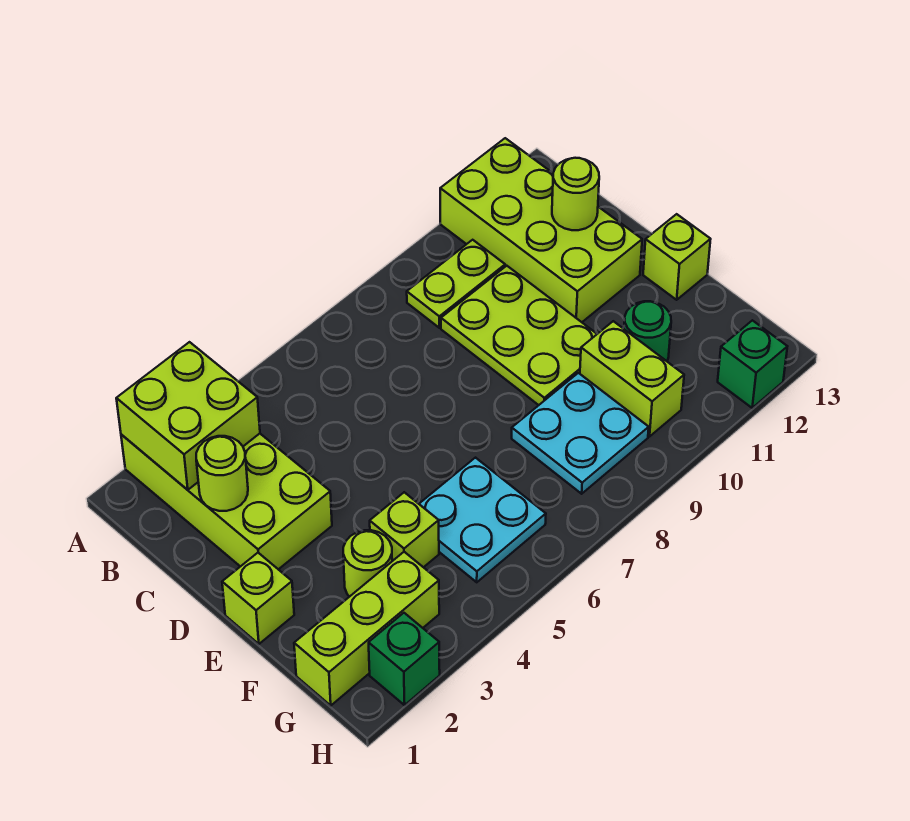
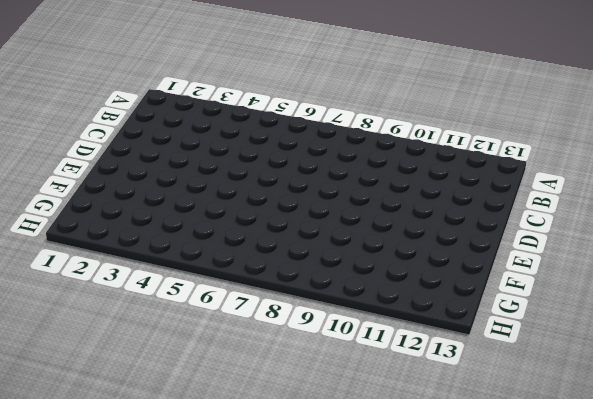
none -> lime brick A2:D3 level 1
none -> lime brick A11:D12 level 1
none -> lime plate B9:B10 level 1

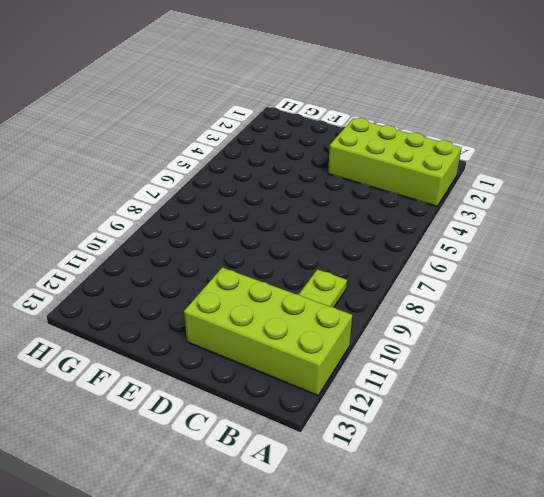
none -> lime plate C9:E10 level 1
none -> lime brick E1 level 1
none -> lime brick E13 level 1

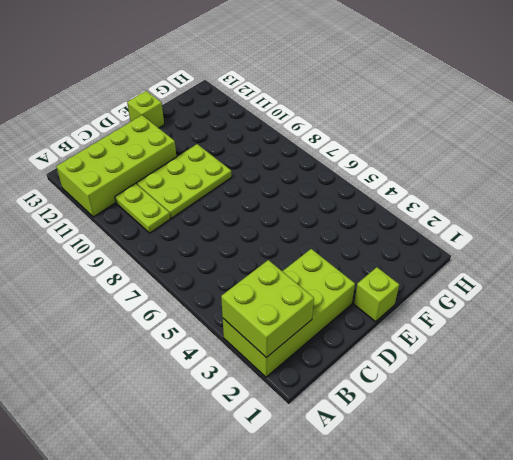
none -> lime round brick F3 level 1
none -> lime brick F4 level 1
none -> cyan plate F5:G6 level 1

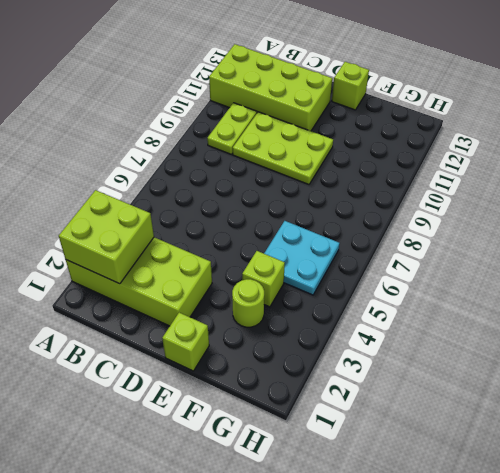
none -> cyan plate F8:G9 level 1
none -> lime brick F10:G10 level 1
none -> green round brick F11 level 1

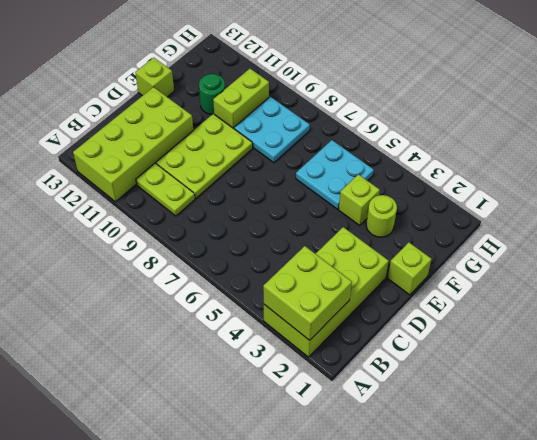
none -> lime brick G1:G3 level 1
none -> green brick H2 level 1
none -> green brick H12 level 1

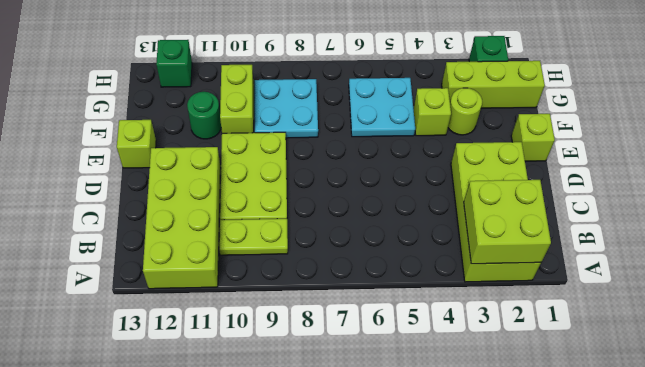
none -> lime round brick C2 level 2
none -> lime round brick C12 level 2

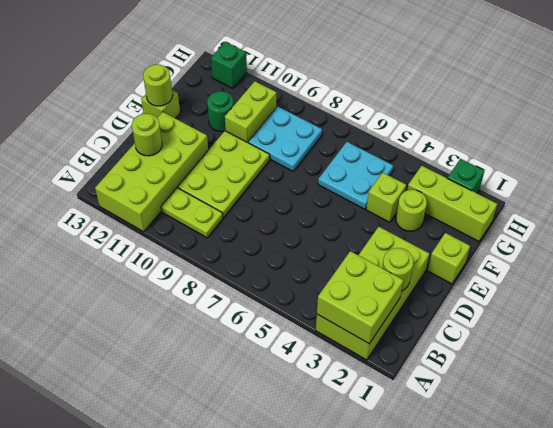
lime round brick E13 level 2 -> none

